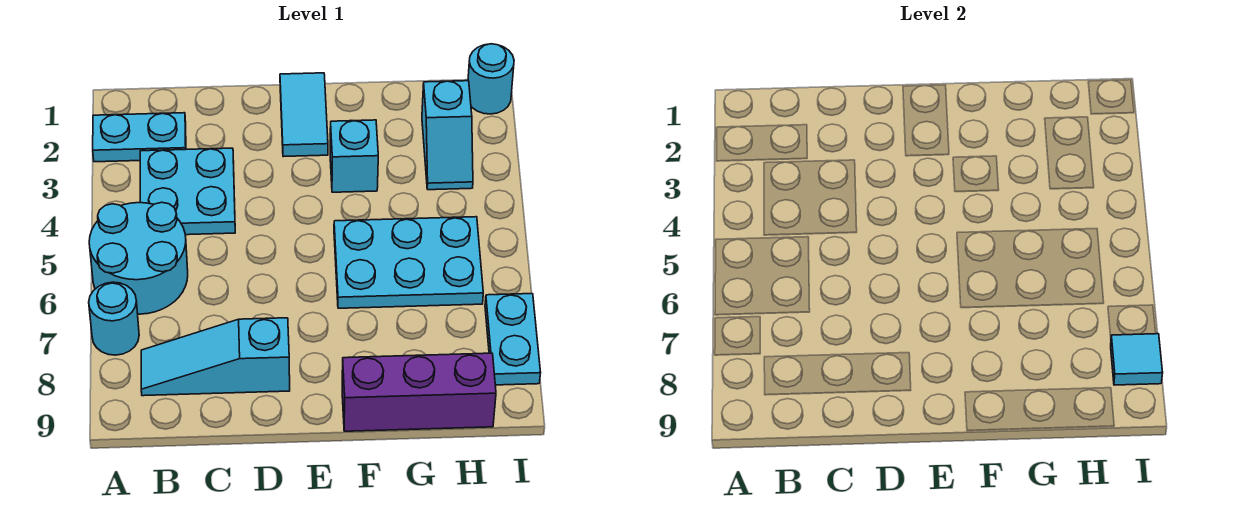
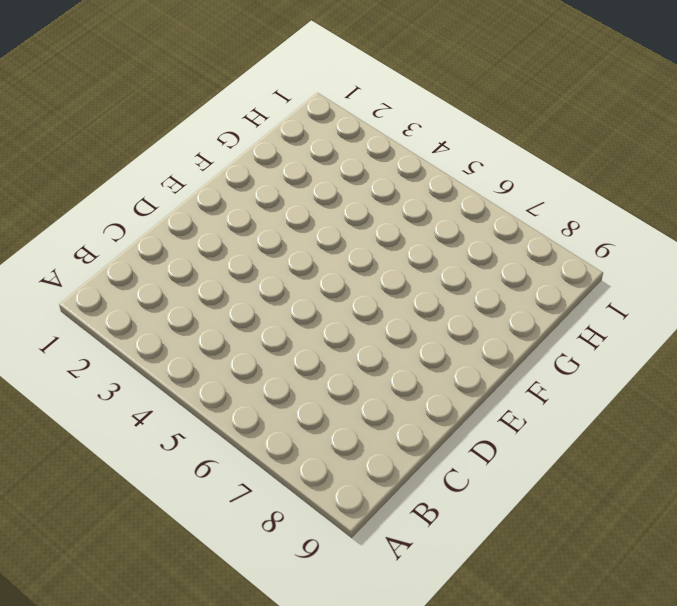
none -> cyan plate A2:B2 level 1
none -> cyan round brick A5:B6 level 1
none -> cyan round brick A7 level 1

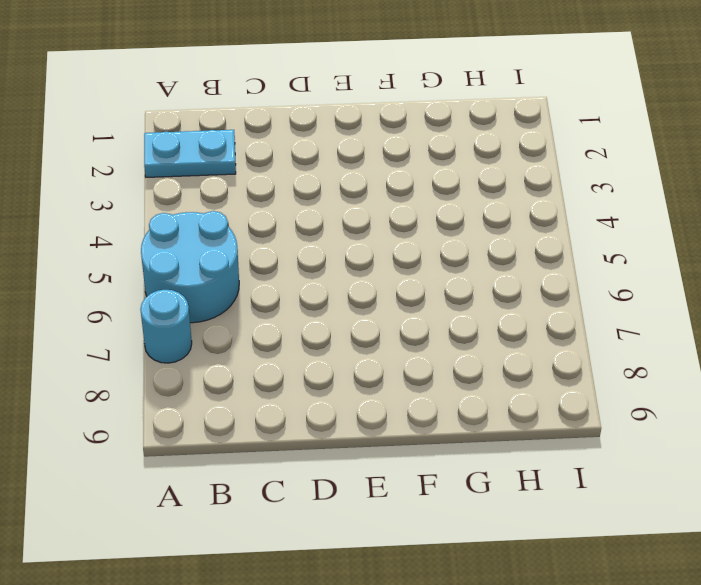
none -> cyan plate B3:C4 level 1
none -> cyan slope B8:D8 level 1 top D
none -> cyan tile E1:E2 level 1

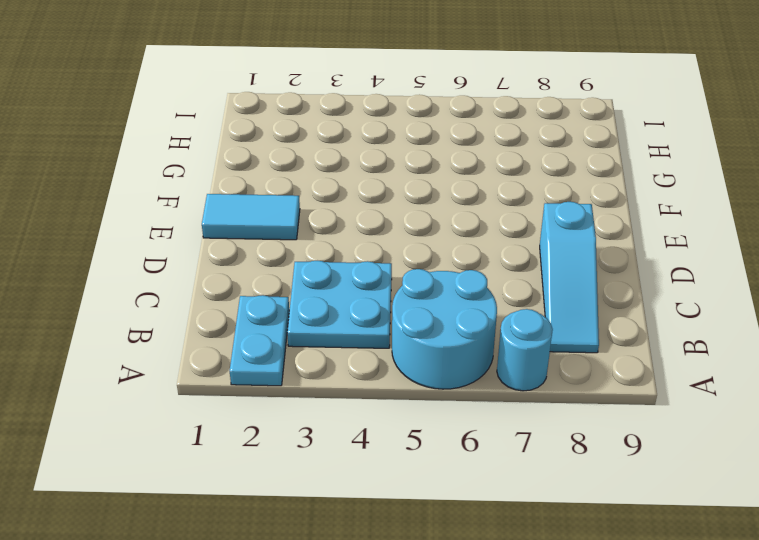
none -> cyan brick F3 level 1
none -> cyan plate F5:H6 level 1
none -> purple brick F9:H9 level 1

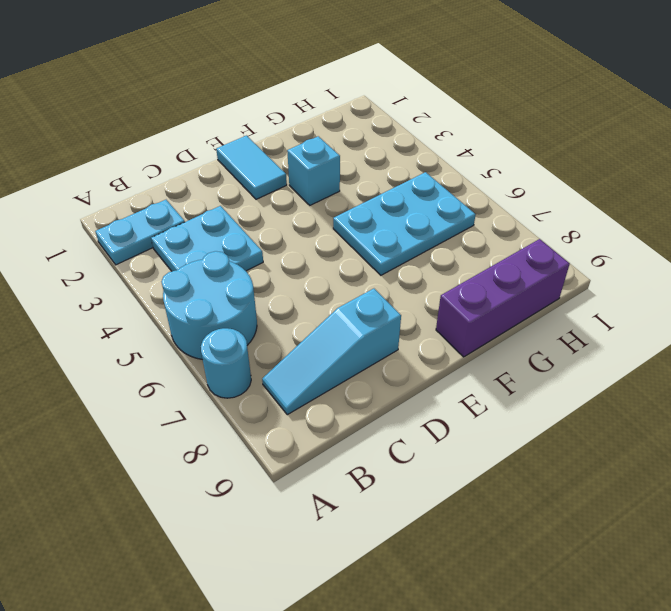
none -> cyan slope H2:H3 level 1 top 2
none -> cyan round brick I1 level 1
none -> cyan plate I7:I8 level 1

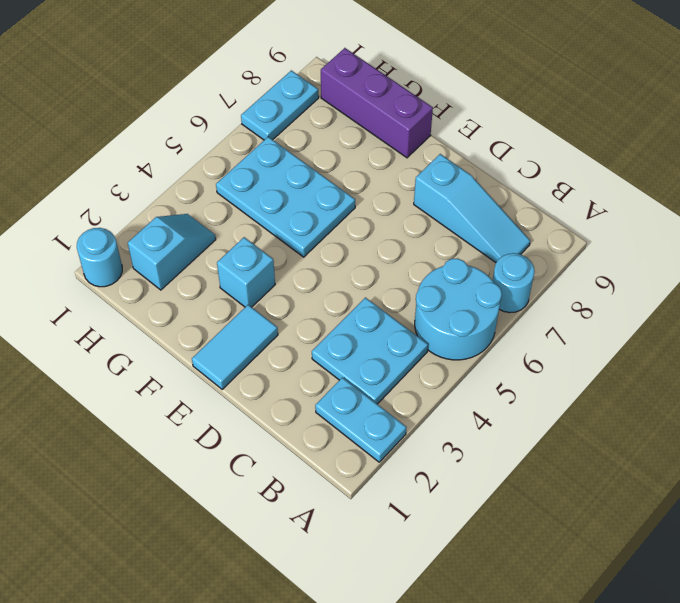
none -> cyan tile I8 level 2

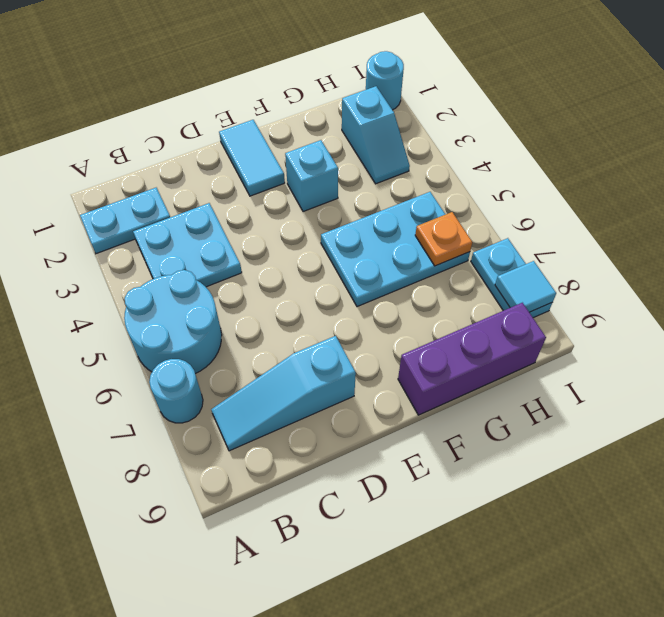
orange plate H6 level 2 -> none

